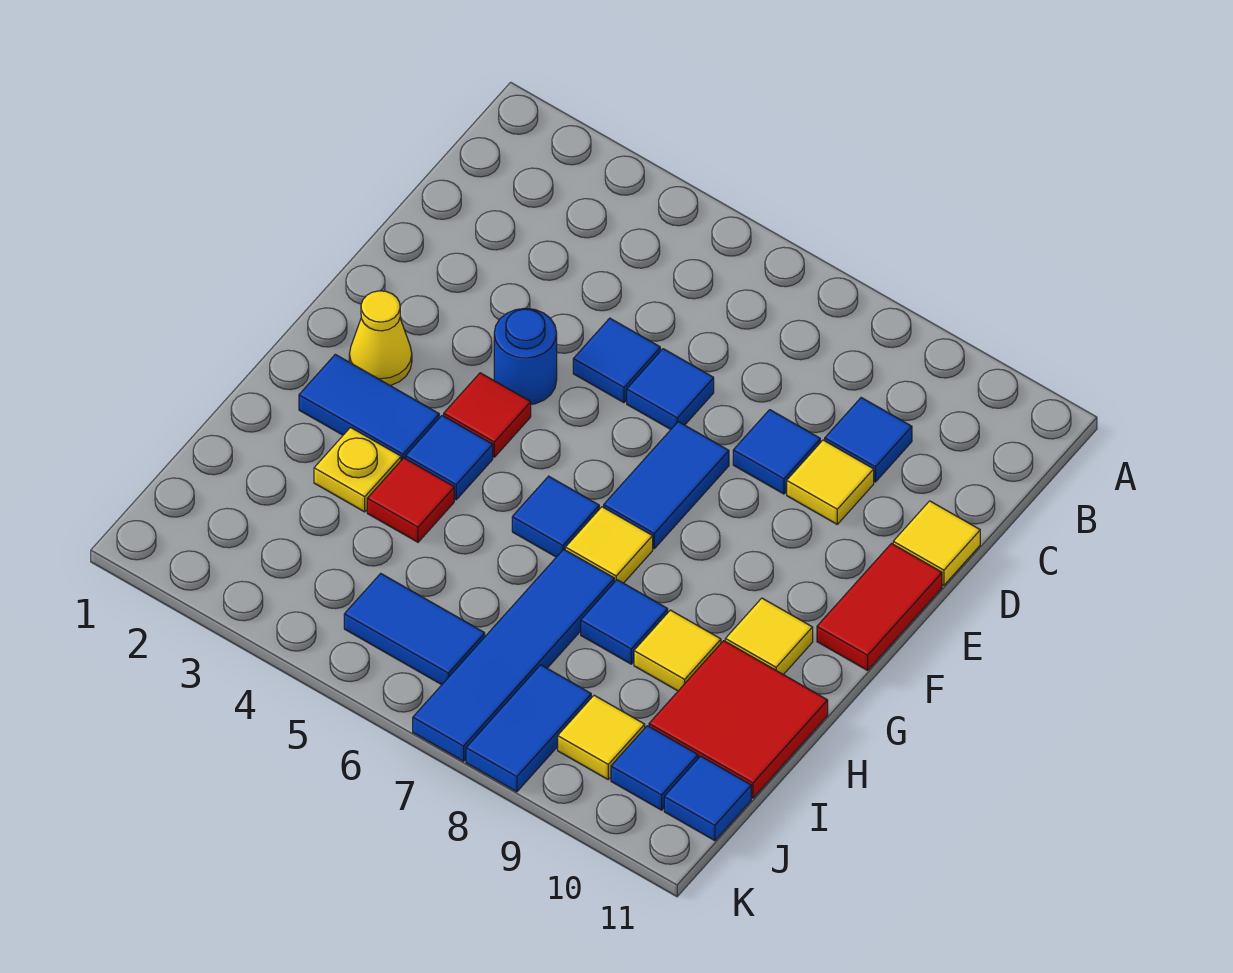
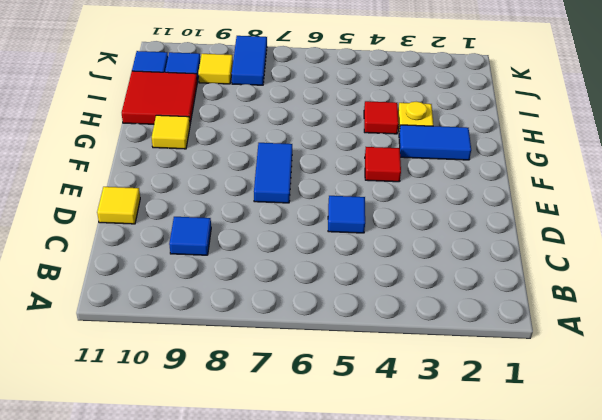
none -> blue tile D6 level 1
none -> blue tile D8 level 1
none -> yellow tile D9 level 1

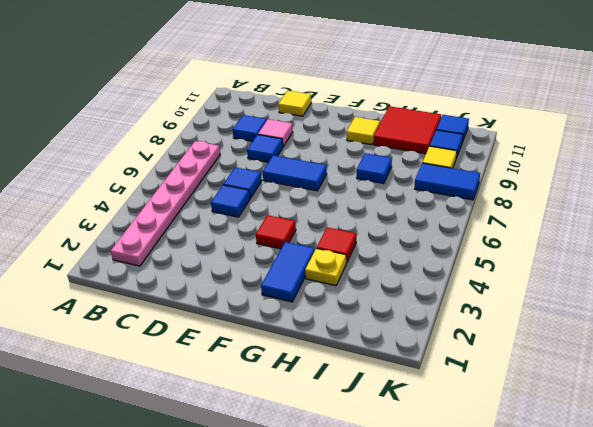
pink plate B2:B7 level 1 -> none
pink tile D9 level 1 -> yellow tile D9 level 1
none -> blue round brick E4 level 1
none -> red tile E11:F11 level 1
none -> yellow cone F2 level 1

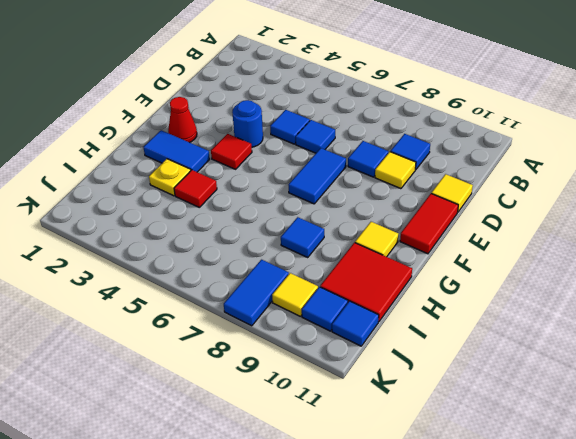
red cone F2 level 1 -> yellow cone F2 level 1
none -> blue tile G4 level 1
none -> blue tile G6 level 1
none -> yellow tile G7 level 1

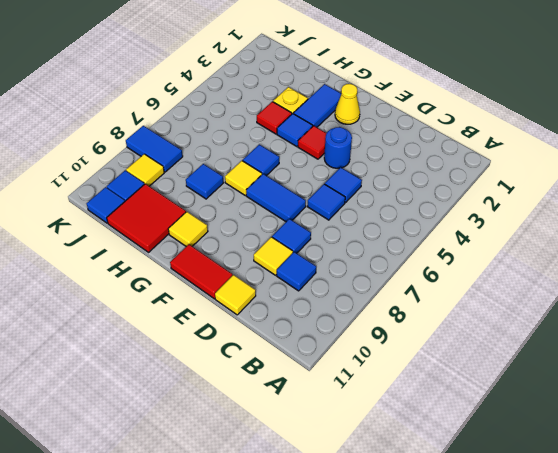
none -> blue tile H7:K7 level 1
none -> yellow tile H9 level 1
none -> blue tile J5:J6 level 1

